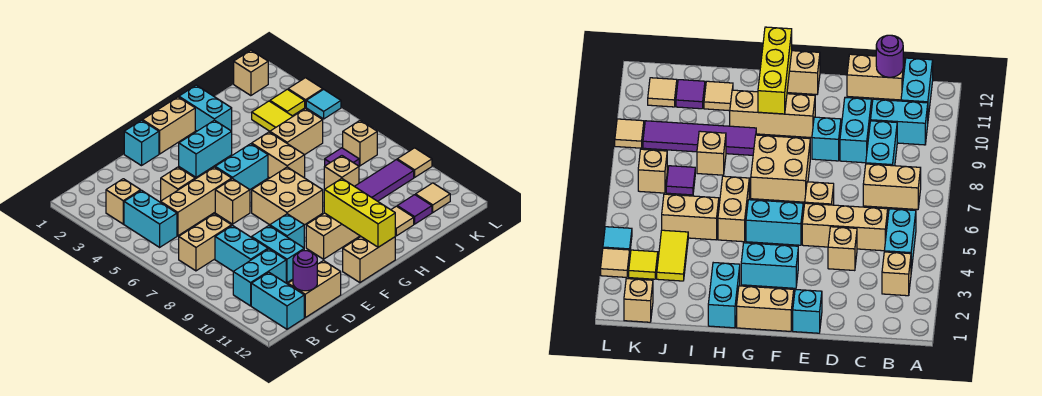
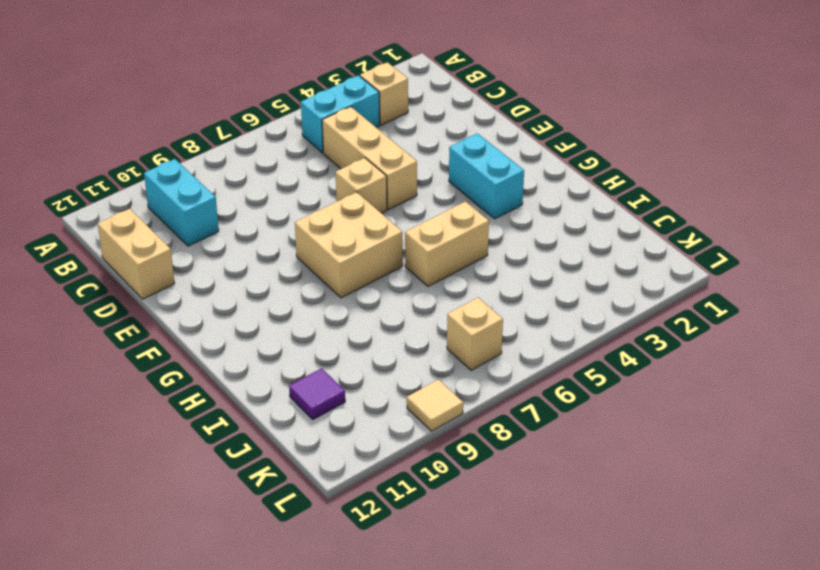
none -> tan brick B7:C7 level 1
none -> cyan brick B11:B12 level 1
none -> cyan brick C8:C9 level 1
none -> tan brick D4 level 1

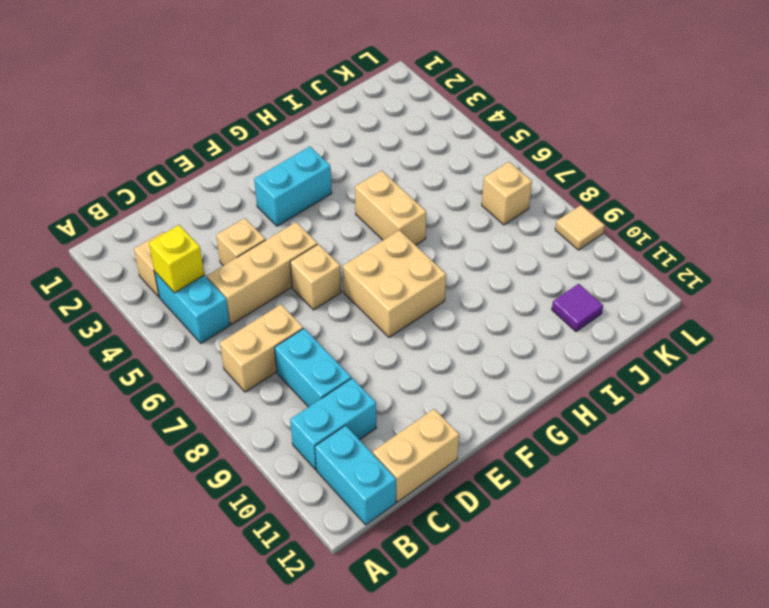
yellow brick B4 level 2 -> none
none -> cyan brick D9:D10 level 1
none -> cyan brick E1 level 1
none -> cyan brick E9 level 1
none -> tan brick F1:G1 level 1

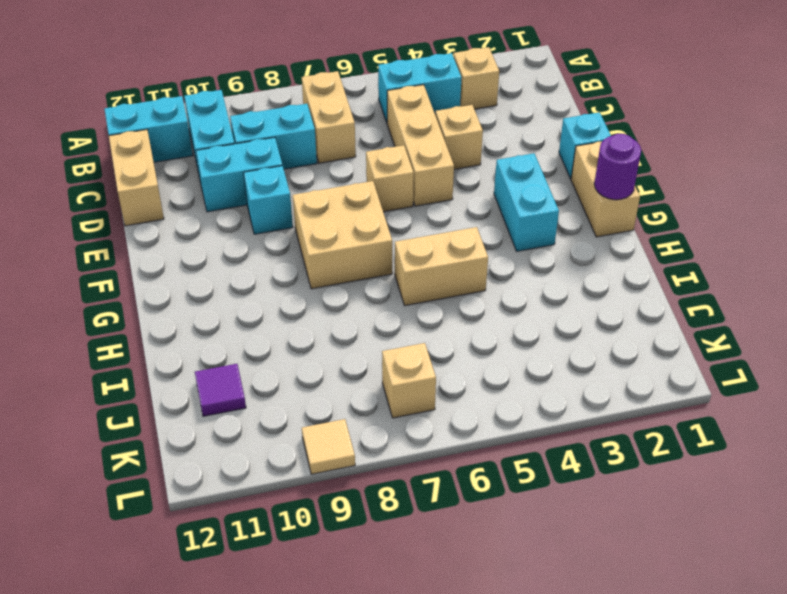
purple round brick G1 level 2 -> purple round brick C12 level 2
none -> cyan brick F5:G5 level 1
none -> tan brick F10:H10 level 1
none -> tan brick F12:G12 level 1
none -> cyan brick H1:H2 level 1

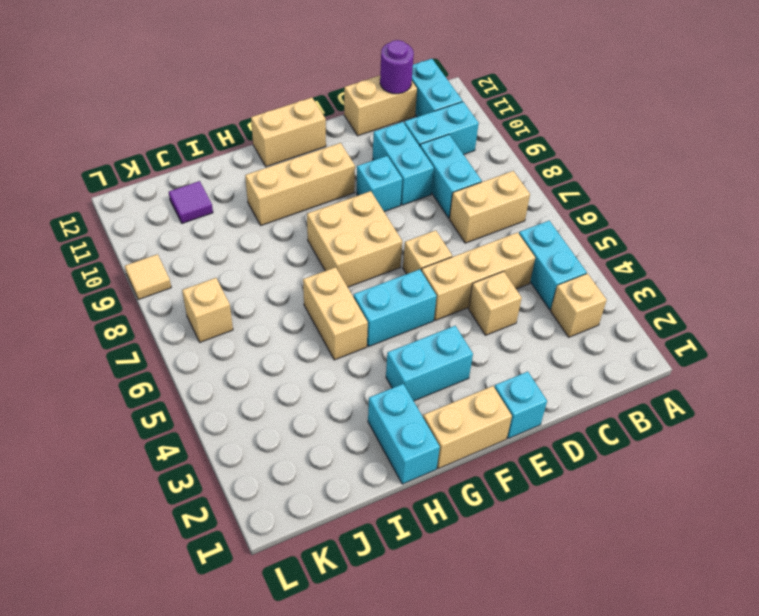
none -> purple tile H9:K9 level 1
none -> tan brick I5:J5 level 1
none -> tan brick I8 level 1
none -> tan tile I11 level 1

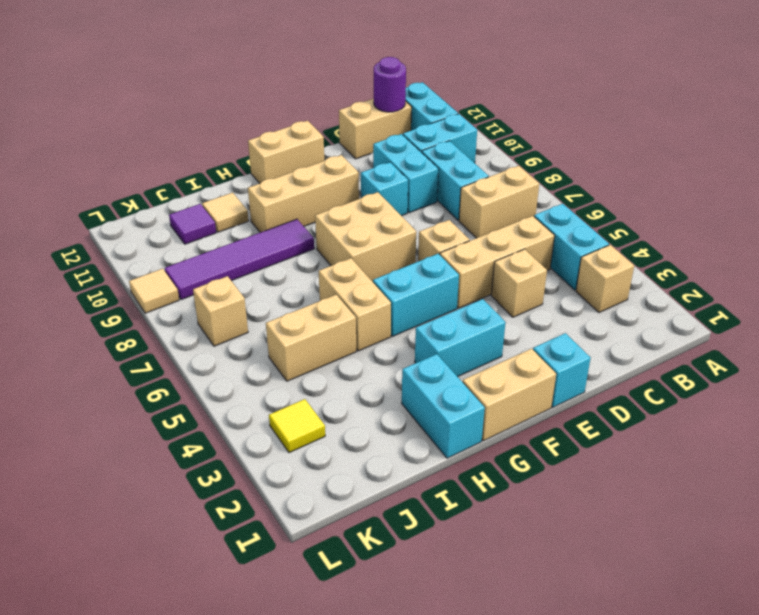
none -> tan brick I8 level 1
none -> yellow tile J3:J4 level 1
none -> purple tile J7 level 1
none -> tan brick K1 level 1

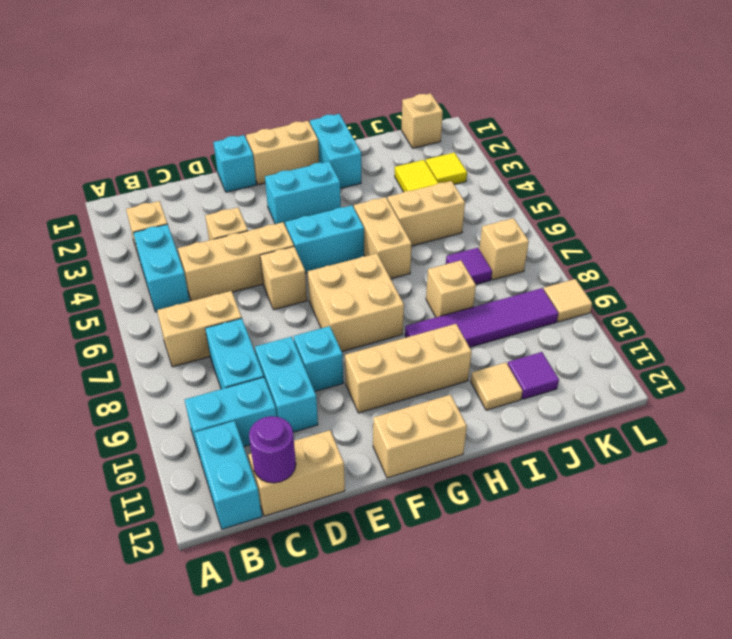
none -> tan tile K11 level 1
none -> tan tile L3 level 1
none -> cyan tile L4 level 1
none -> yellow brick G10:G12 level 2

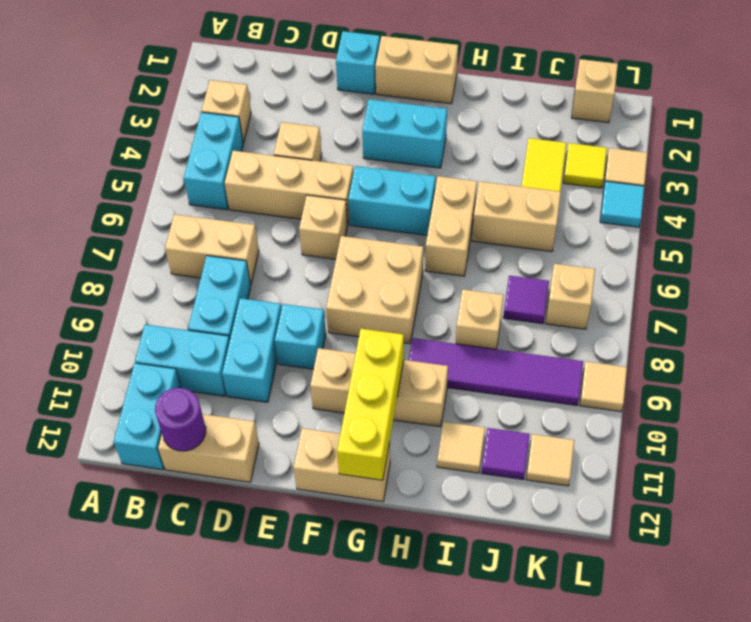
none -> cyan brick H1:H2 level 1

